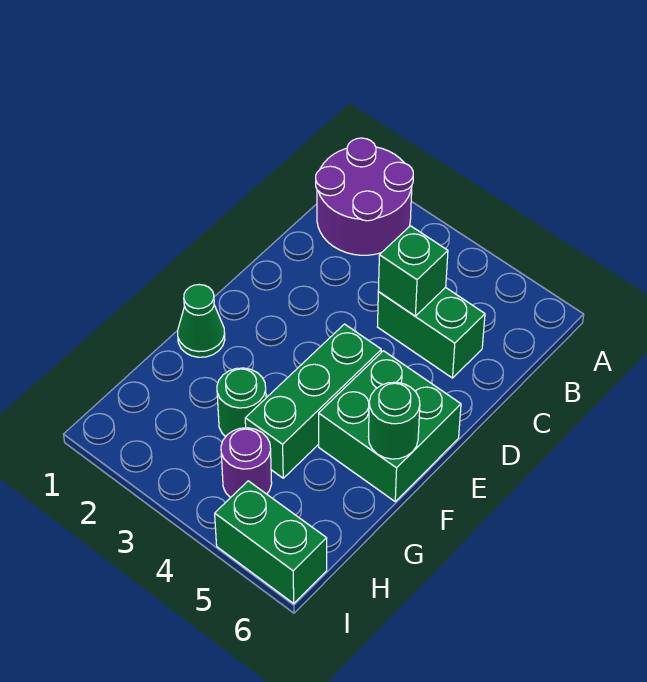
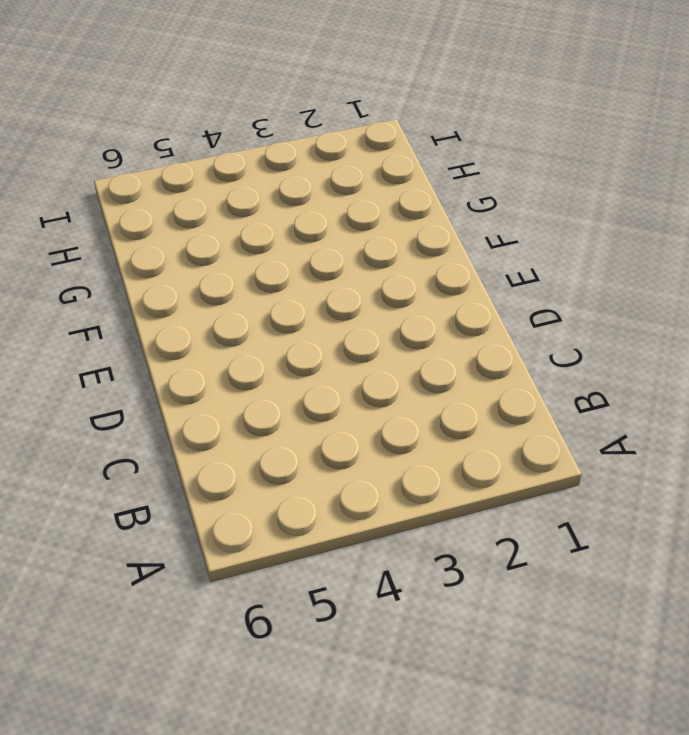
none -> purple round brick A1:B2 level 1
none -> green brick C4:C5 level 1

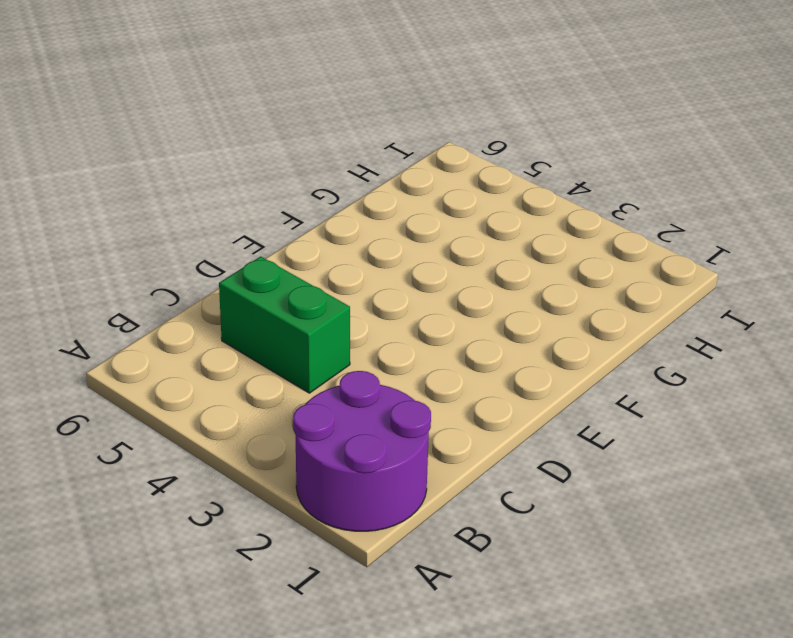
none -> green brick E4:G4 level 1
none -> green brick E5:F6 level 1

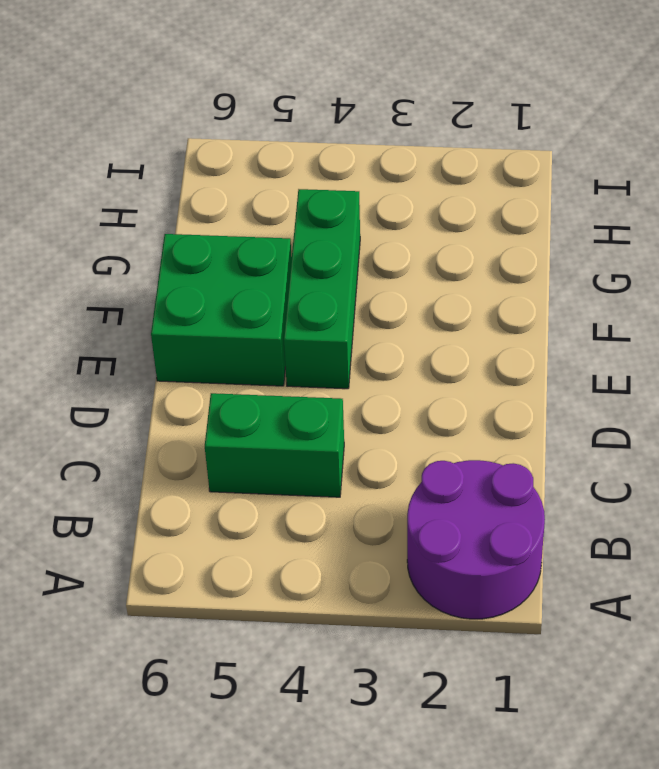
none -> green cone F1 level 1
none -> green round brick G3 level 1

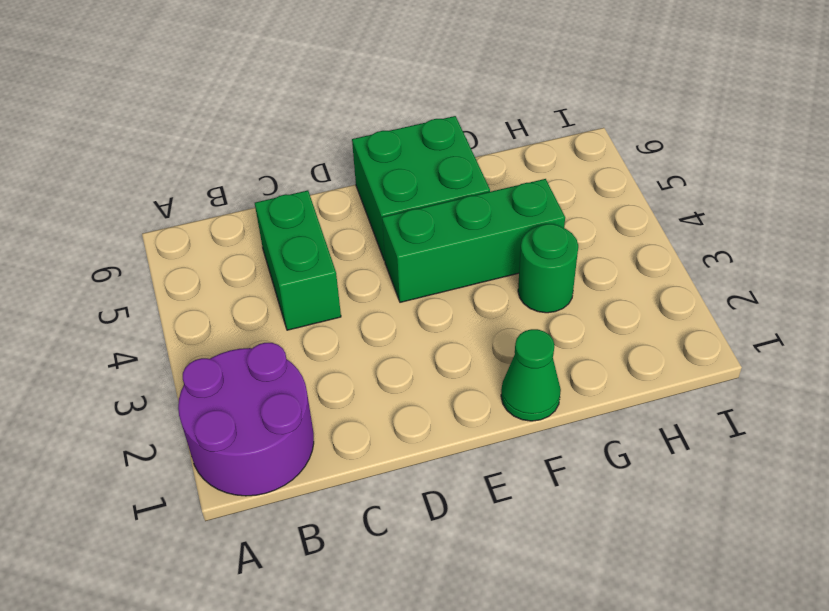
none -> purple round brick H4 level 1
none -> green brick I5:I6 level 1

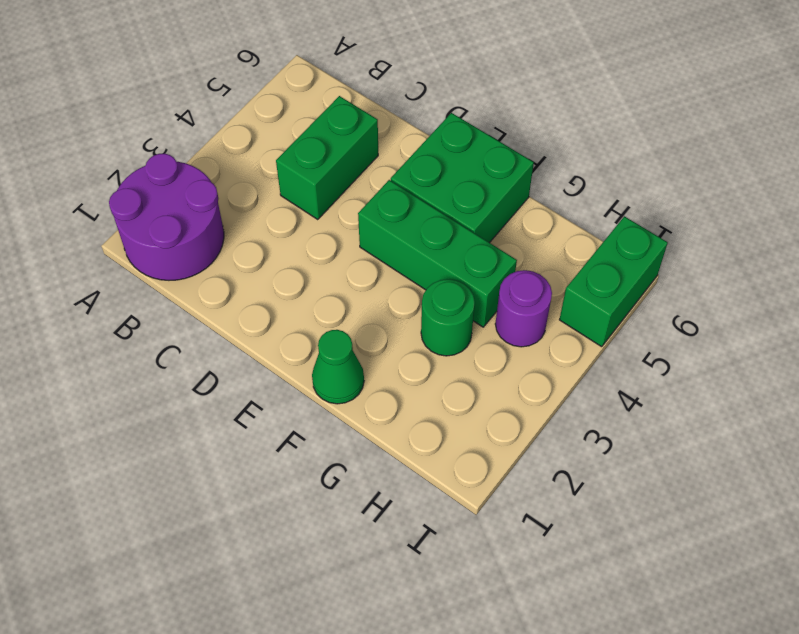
none -> green brick C4 level 2
none -> green round brick F6 level 2

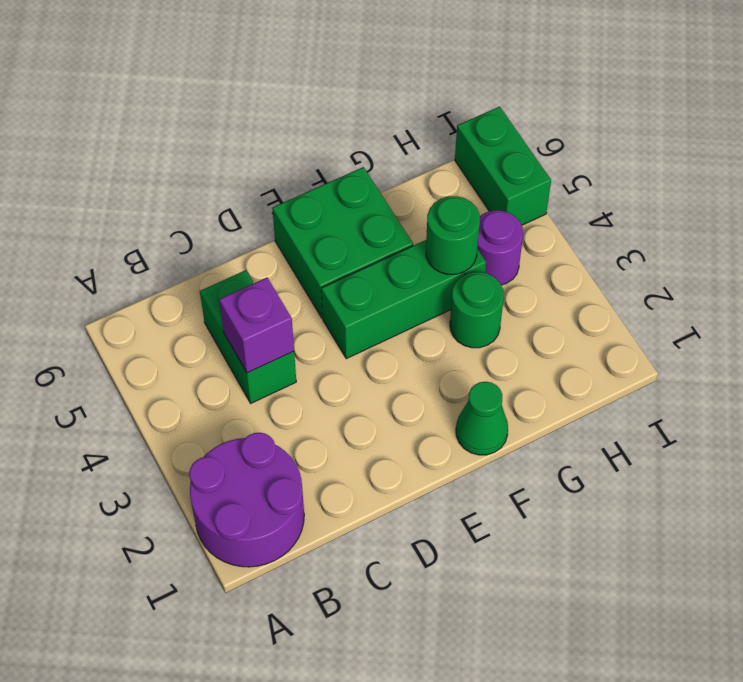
purple brick C4 level 2 -> green brick C4 level 2
green round brick G4 level 2 -> green round brick F6 level 2

